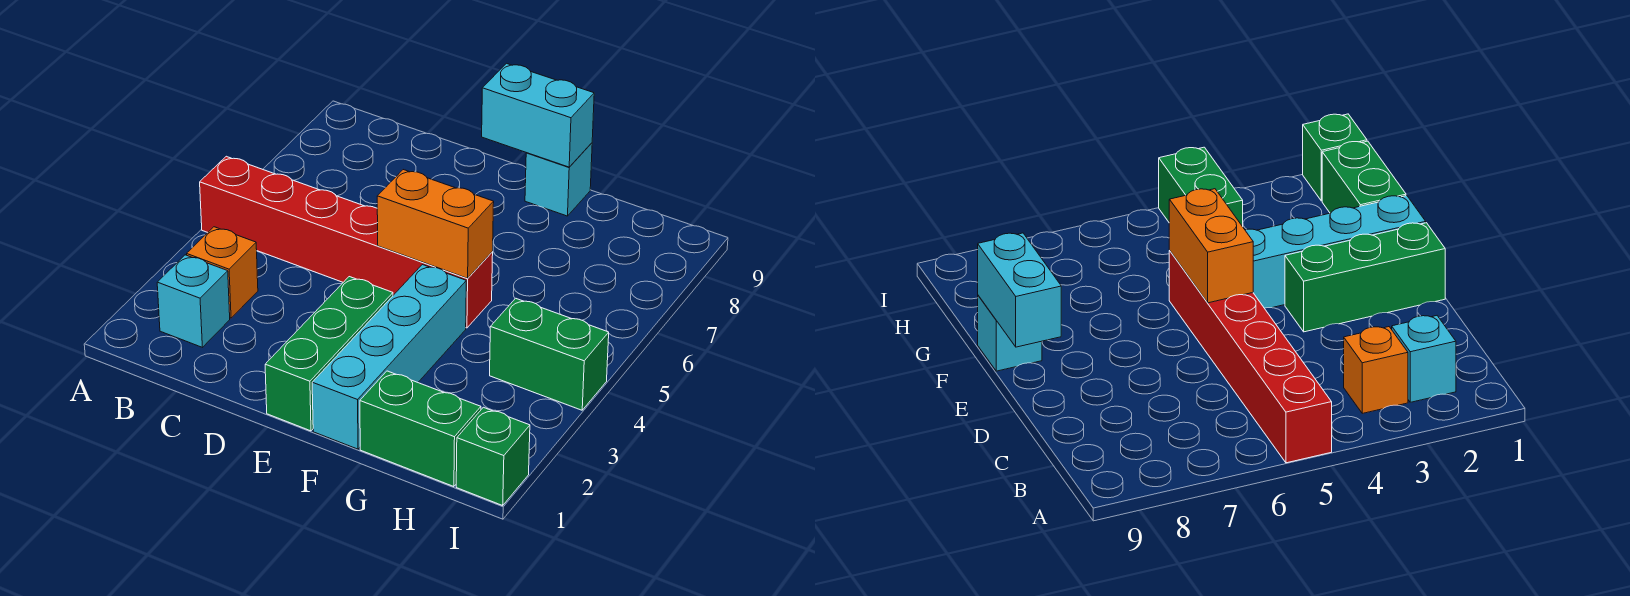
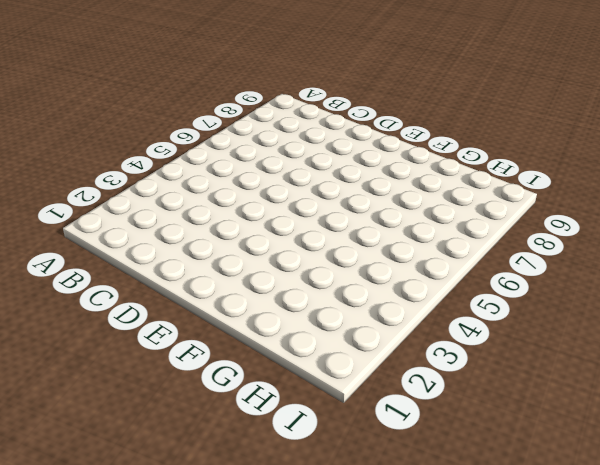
none -> red brick A5:F5 level 1
none -> cyan brick B2 level 1

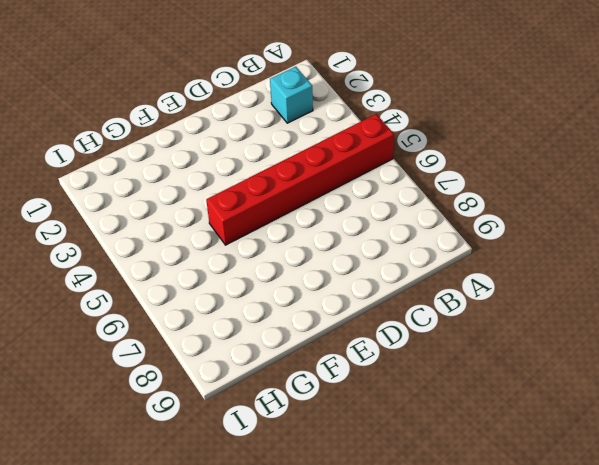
none -> orange brick B3 level 1
none -> green brick E1:E3 level 1

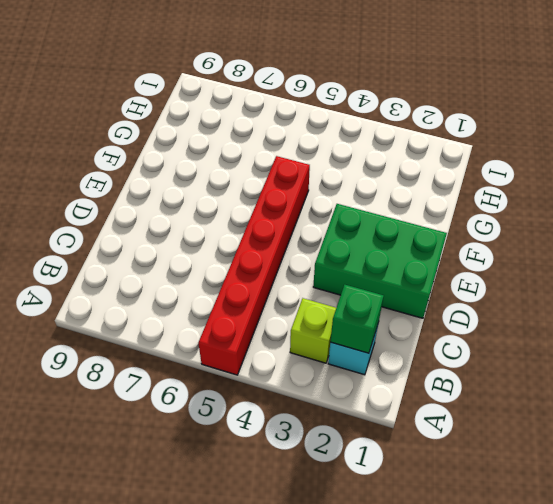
green brick B2 level 2 -> green brick I1 level 1
lime brick B3 level 1 -> orange brick B3 level 1
green brick D1:E3 level 1 -> green brick E1:E3 level 1
none -> cyan brick F1:F4 level 1
none -> cyan brick F9 level 1

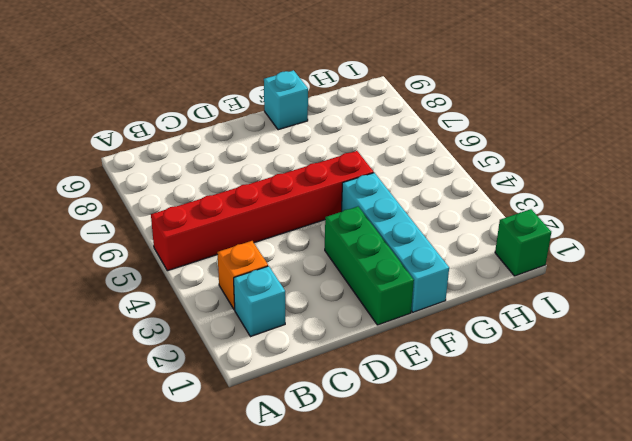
none -> green brick G1:H1 level 1
none -> green brick H4:I4 level 1

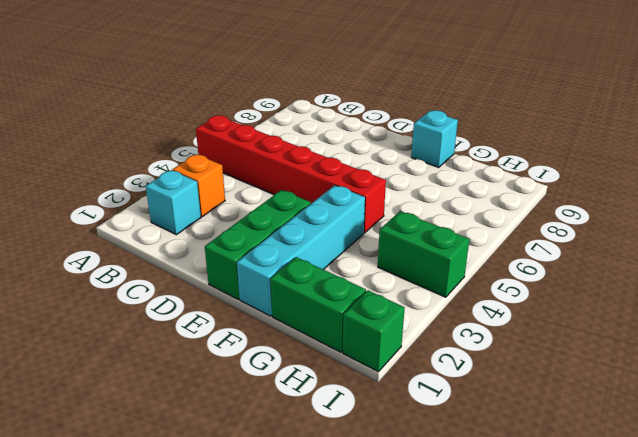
none -> orange brick E5:F5 level 2
none -> cyan brick E9:F9 level 2

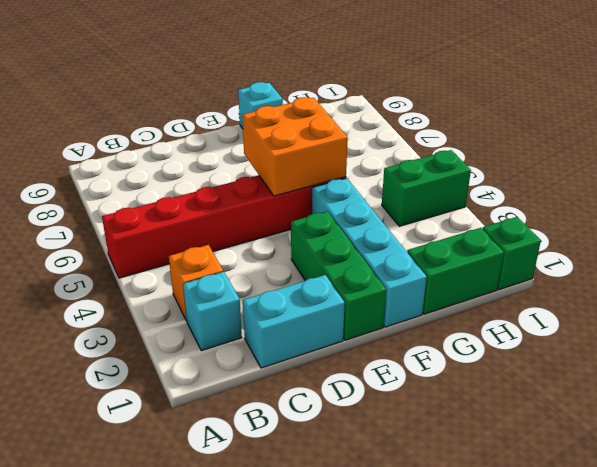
cyan brick C1:D1 level 1 -> cyan brick E9:F9 level 2
orange brick E5:F6 level 2 -> orange brick E5:F5 level 2

